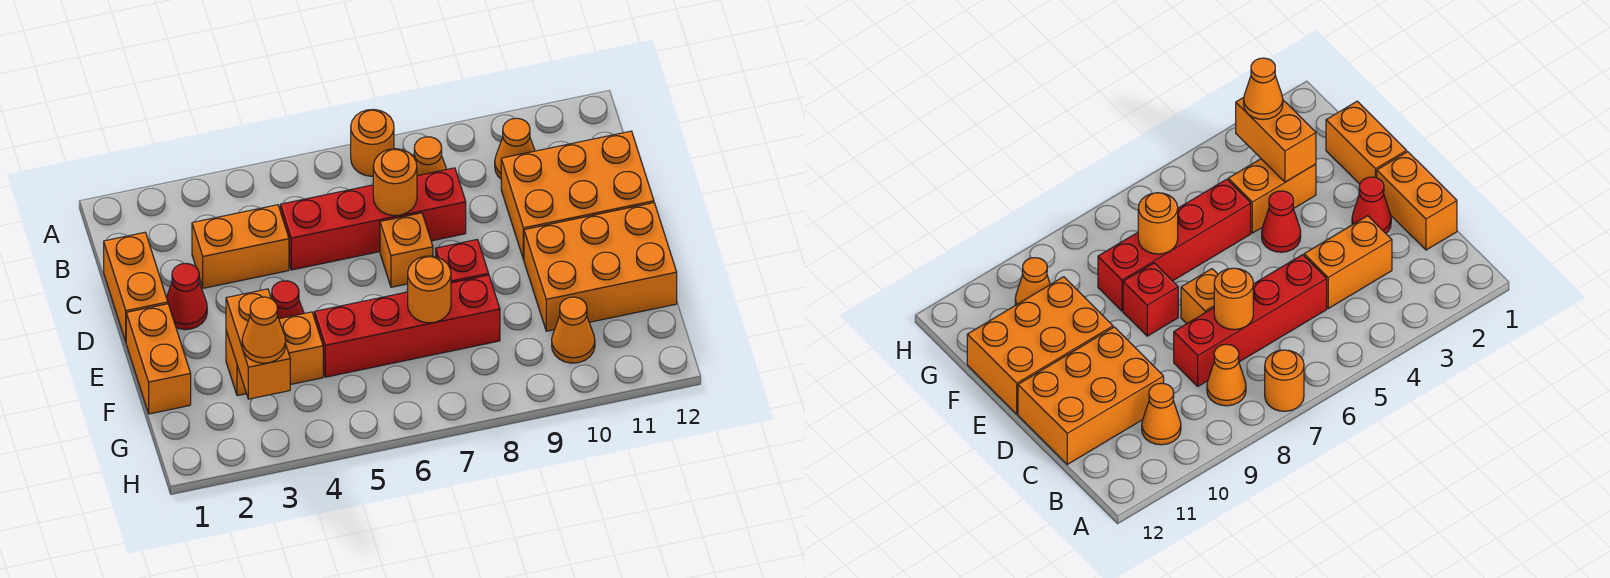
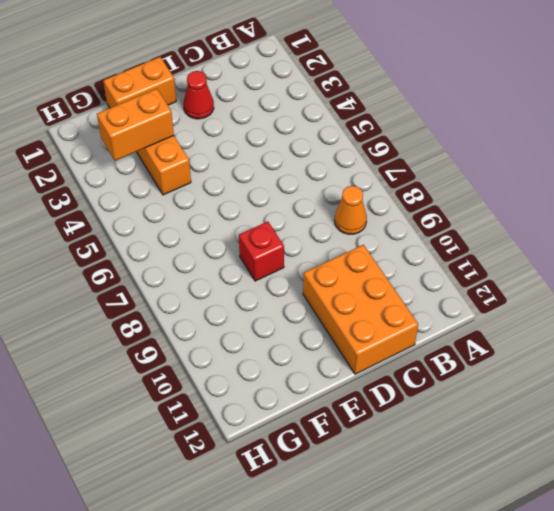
none -> orange round brick A7 level 1
none -> orange cone B10 level 1
none -> orange brick C1:D1 level 1

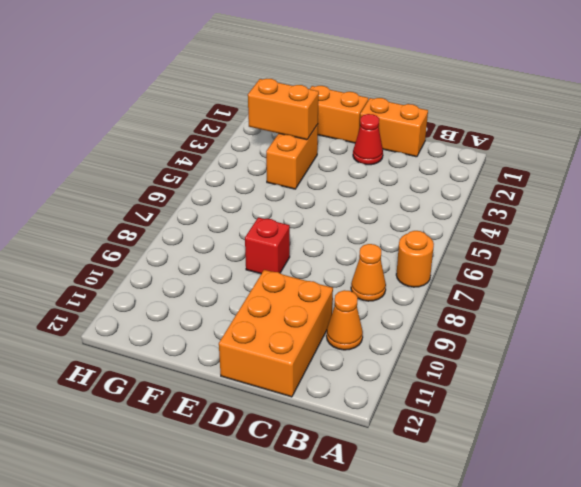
none -> orange brick C3:C4 level 1
none -> red brick C5:C8 level 1
none -> orange brick D7 level 1

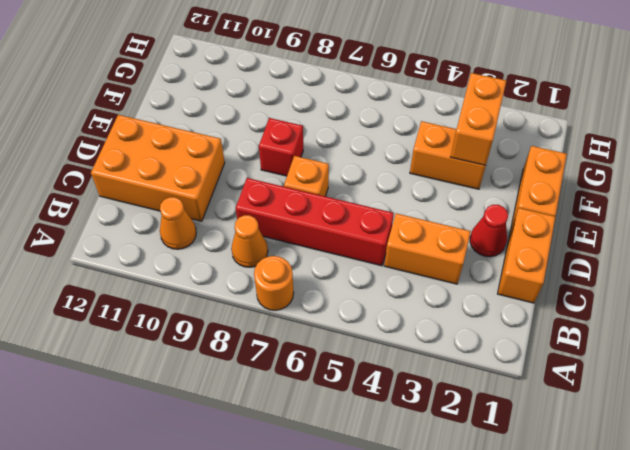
none -> red cone E4 level 1
none -> orange brick E10:F12 level 1
none -> red brick F5:F8 level 1

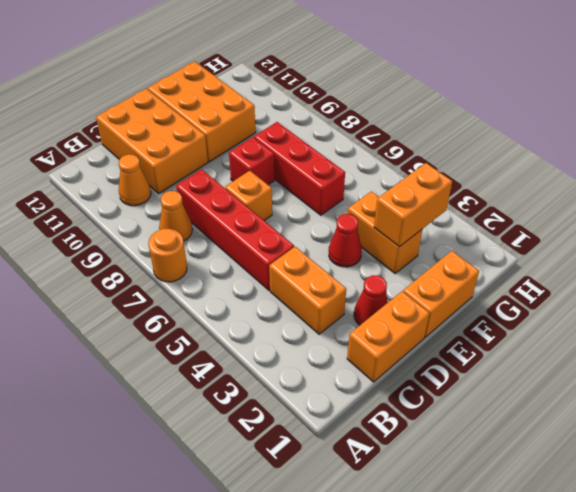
red brick F6:F8 level 1 -> red brick F5:F8 level 1
none -> orange cone G10 level 1
none -> orange round brick C7 level 2
none -> orange round brick F7 level 2

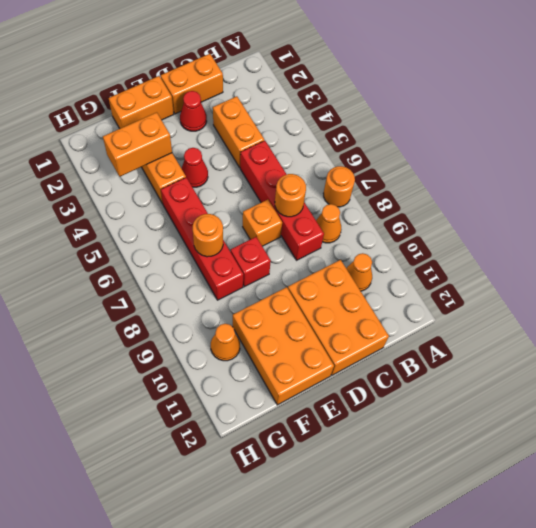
none -> orange cone G3 level 3

